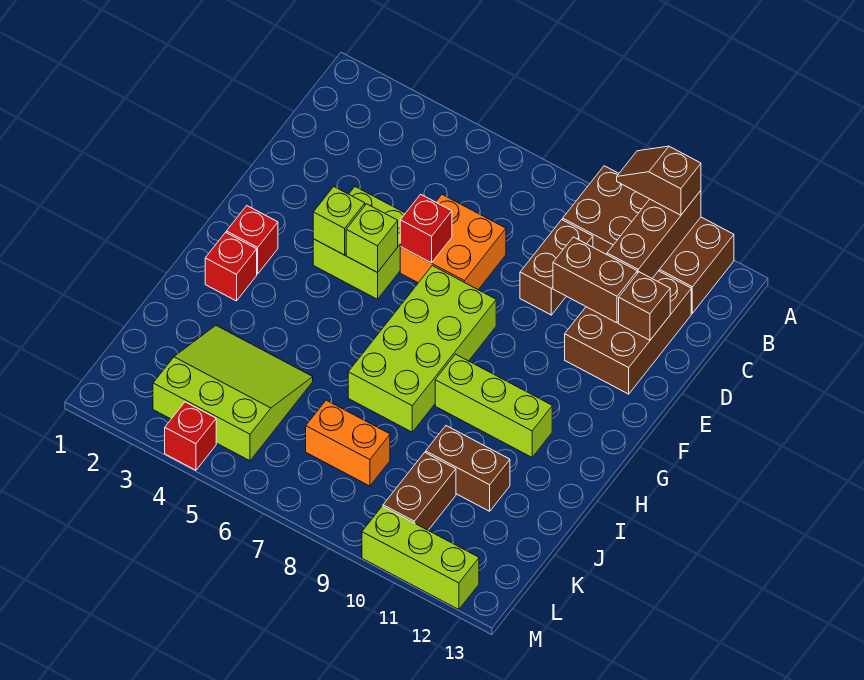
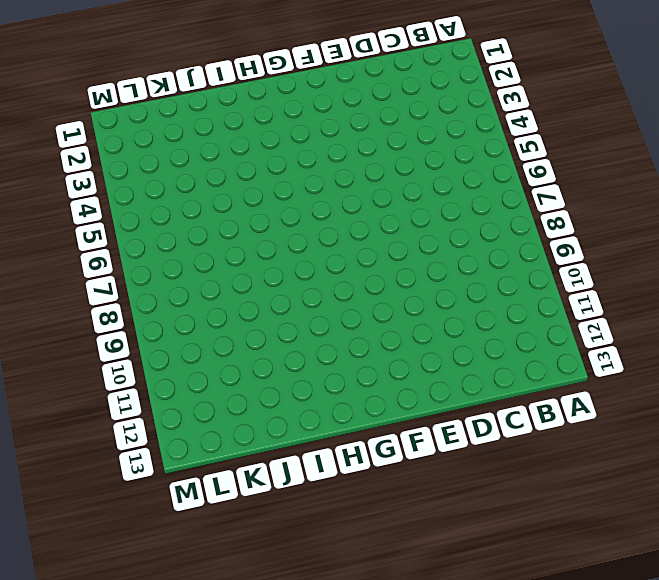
none -> brown brick A9:B12 level 1
none -> brown brick C9:D9 level 1
none -> brown brick C11:E12 level 1

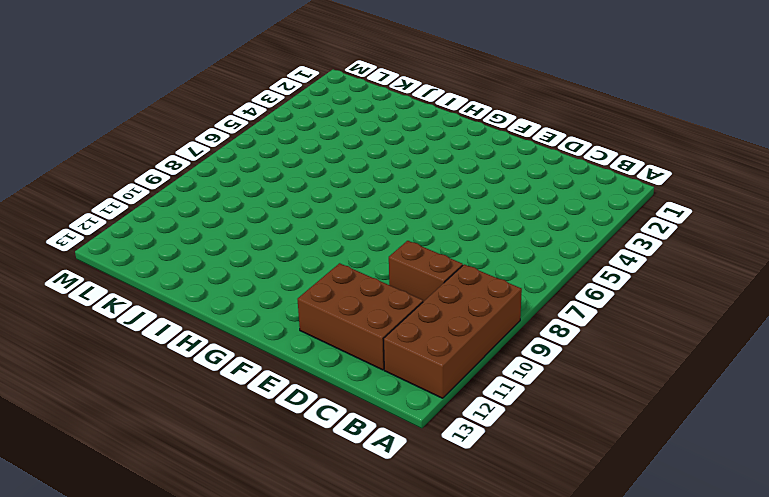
none -> orange brick D6:E7 level 1
none -> lime brick E4:F5 level 1
none -> lime brick F7:I8 level 1

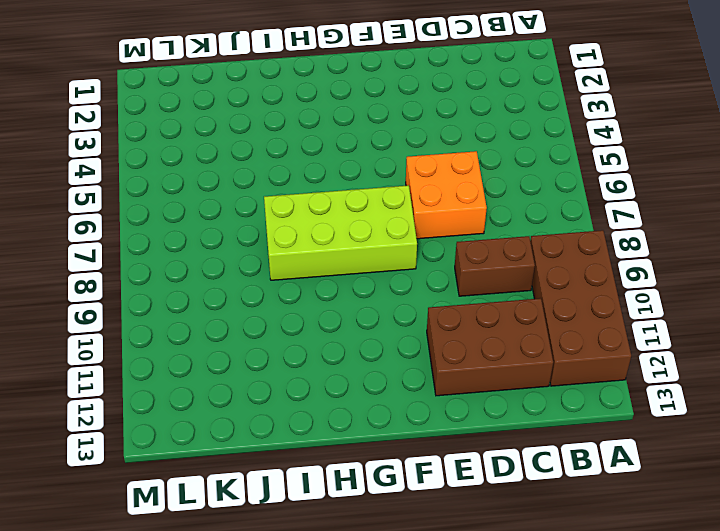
none -> lime brick E4:F5 level 1
none -> red brick G2 level 1
none -> red brick H2 level 1

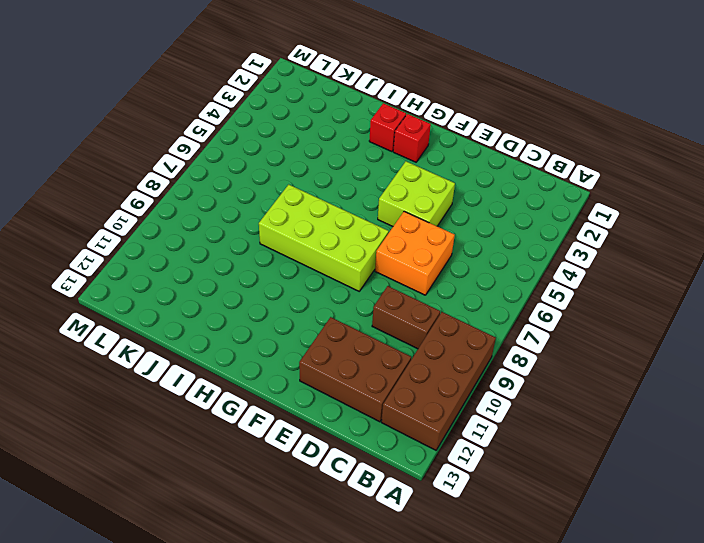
none -> lime brick H9:H11 level 1
none -> lime slope J3:L5 level 1 top L
none -> brown brick J10:J11 level 1

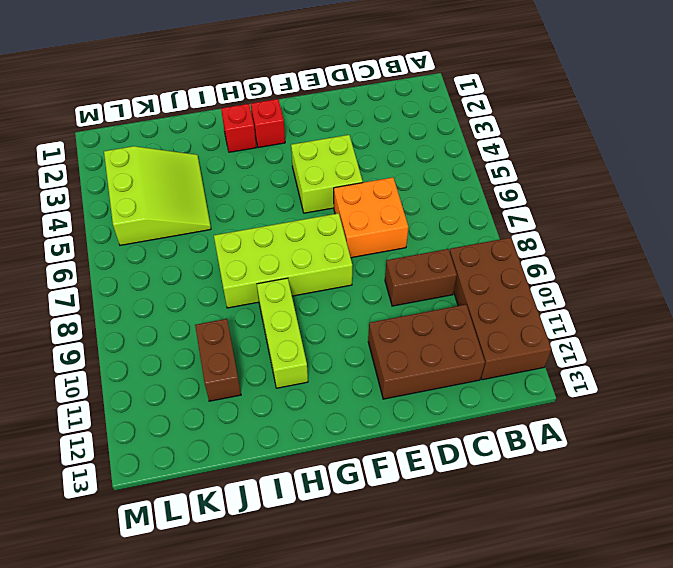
none -> orange brick K7:K8 level 1
none -> brown brick K10:L10 level 1
none -> red brick M4 level 1

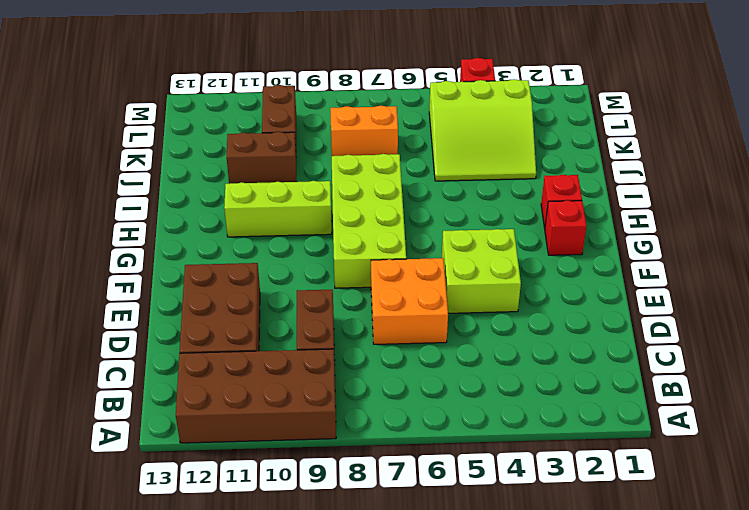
none -> lime brick M10:M12 level 1
none -> brown brick A11:C11 level 2
none -> brown brick D10:D11 level 2

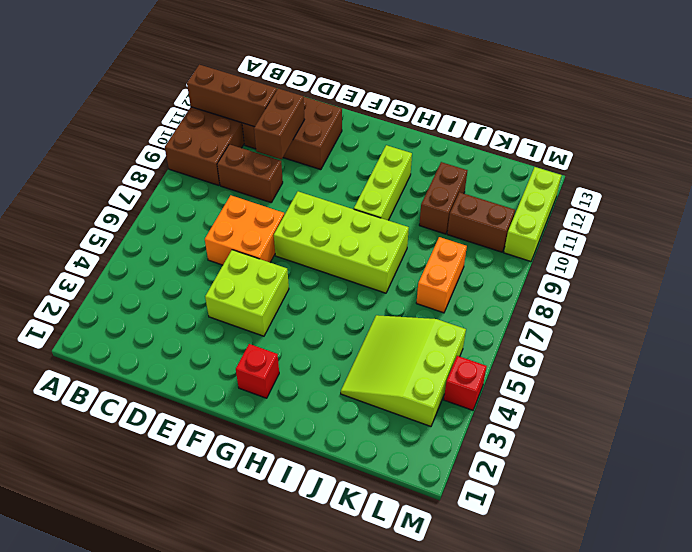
none -> red brick H2 level 1
none -> brown brick D12 level 2
none -> red brick E6 level 2

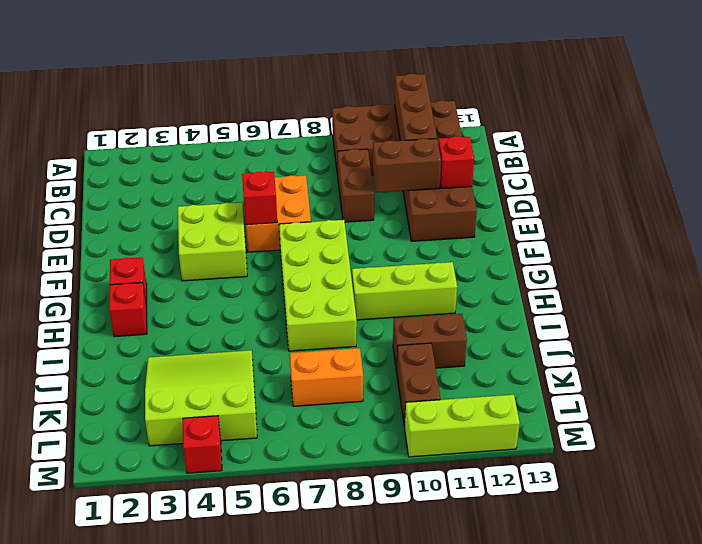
red brick D12 level 2 -> brown brick D12 level 2
none -> lime brick F4 level 2
none -> lime brick F5 level 2
none -> brown slope A10:A11 level 3 top 11

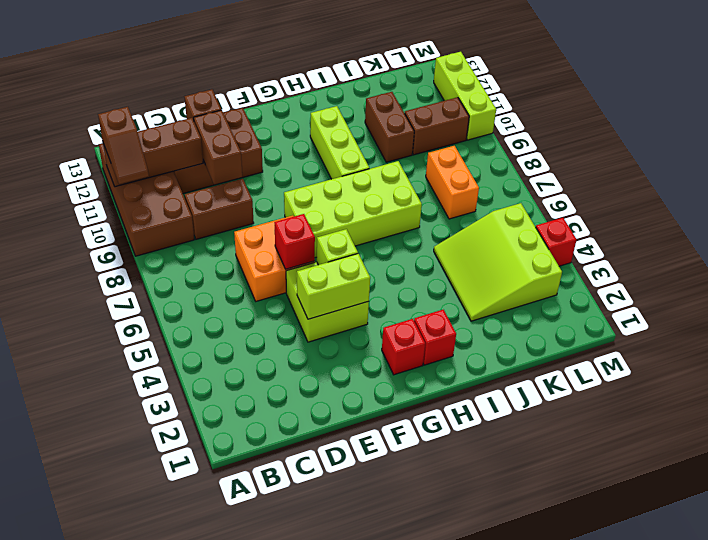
lime brick E4:F4 level 2 -> lime brick F4 level 2

